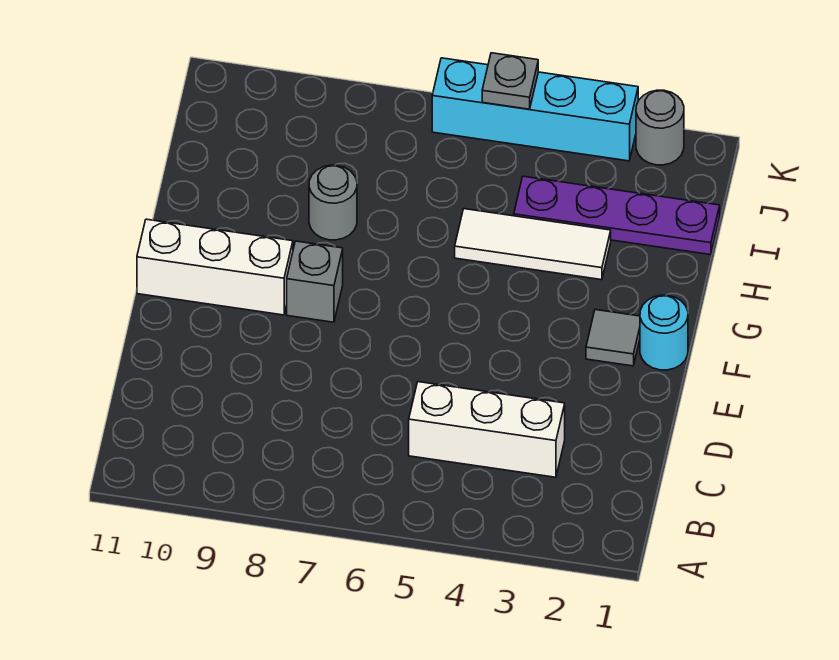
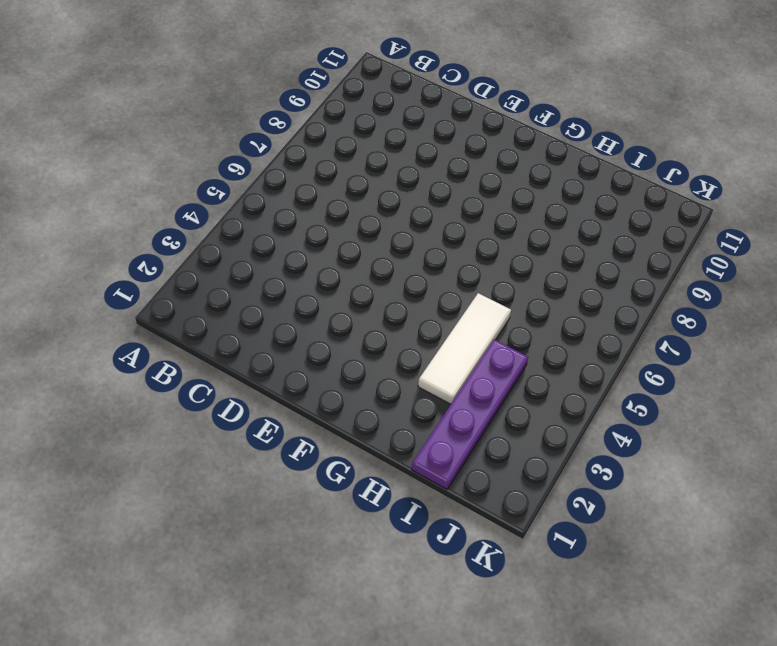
none -> white brick C3:C5 level 1
none -> cyan round brick F1 level 1

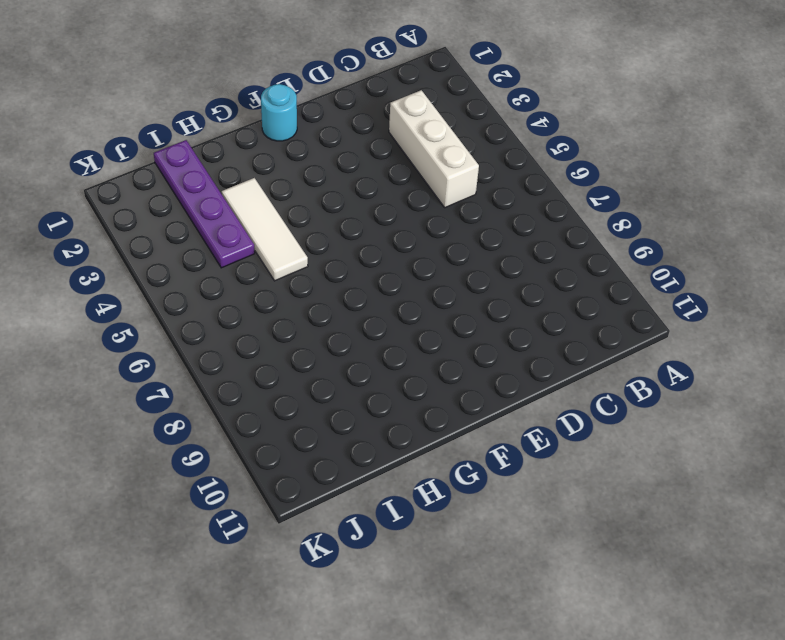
none -> grey tile F2 level 1
none -> grey brick F8 level 1

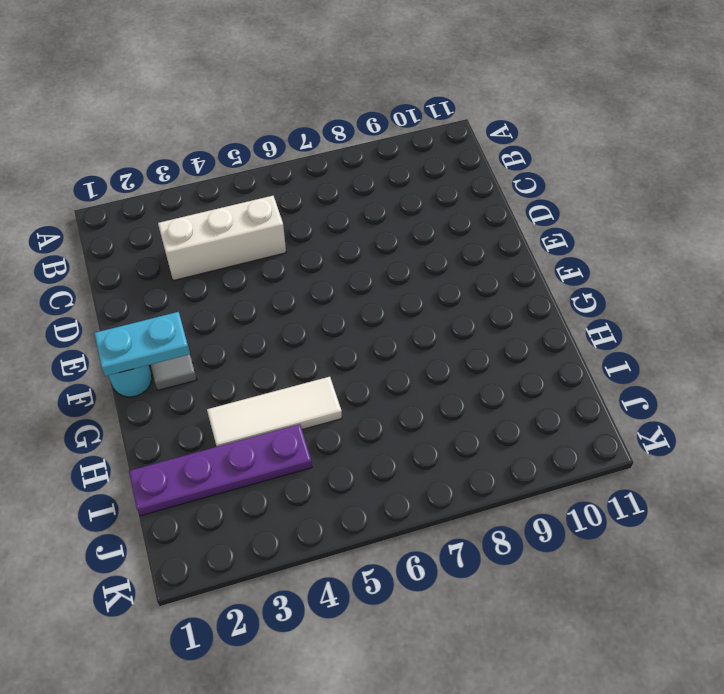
cyan plate F1:F2 level 2 -> none
none -> grey brick F8 level 1
none -> white brick F9:F11 level 1

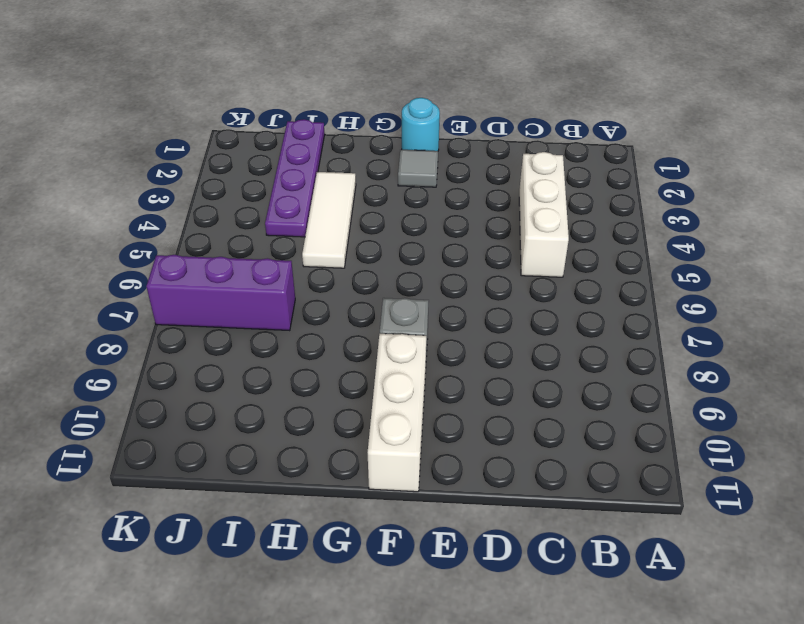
purple brick I7:K7 level 1 -> none
none -> grey round brick H8 level 1
none -> grey round brick K2 level 1

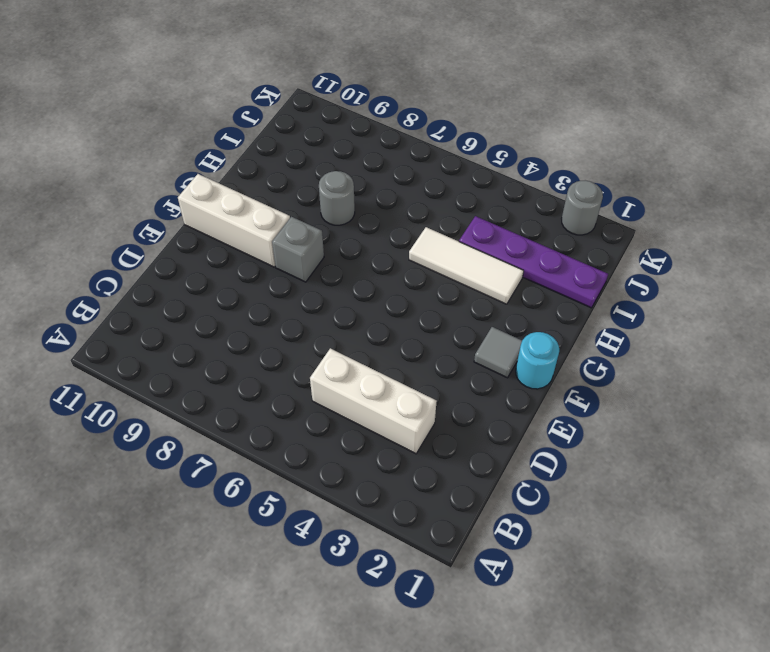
none -> cyan brick K3:K6 level 1
none -> grey plate K5 level 2

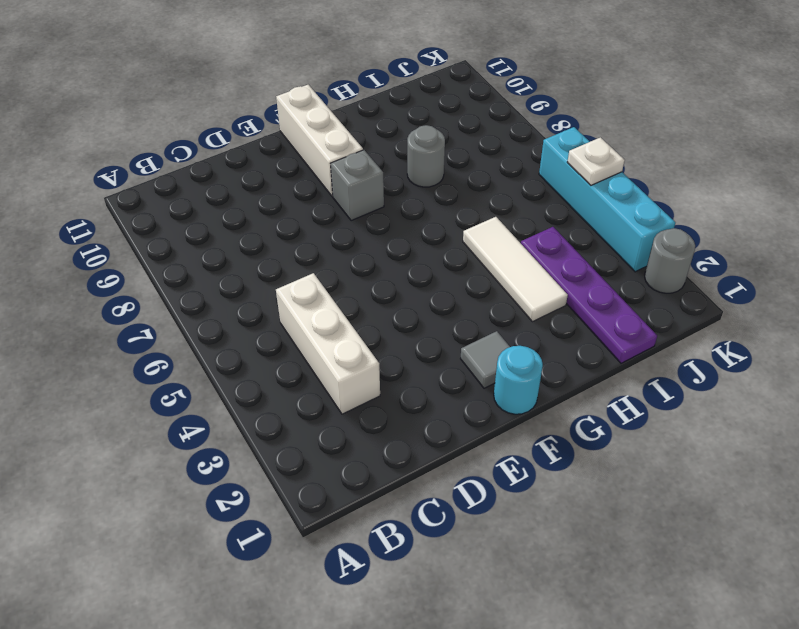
white plate K5 level 2 -> grey plate K5 level 2

